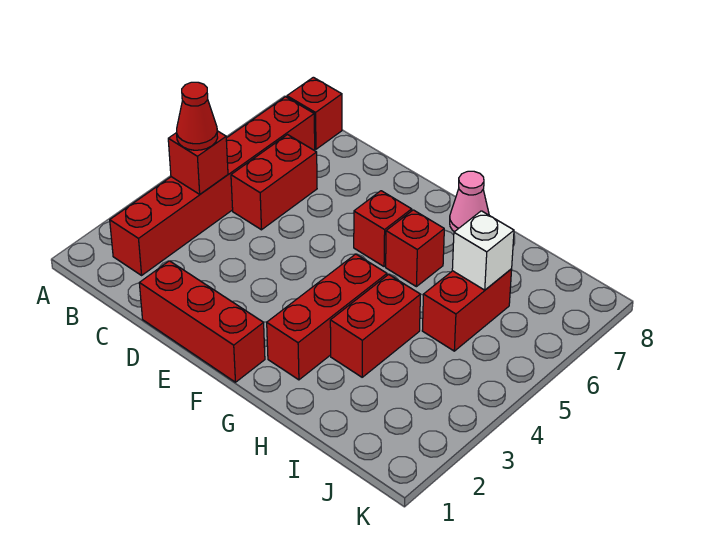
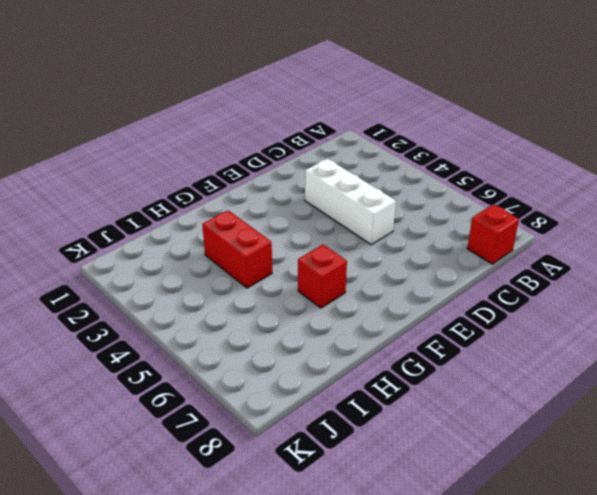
white brick D3:D5 level 1 -> none
none -> red brick B2:B7 level 1
none -> red brick C5:C6 level 1
none -> red brick D1:F1 level 1

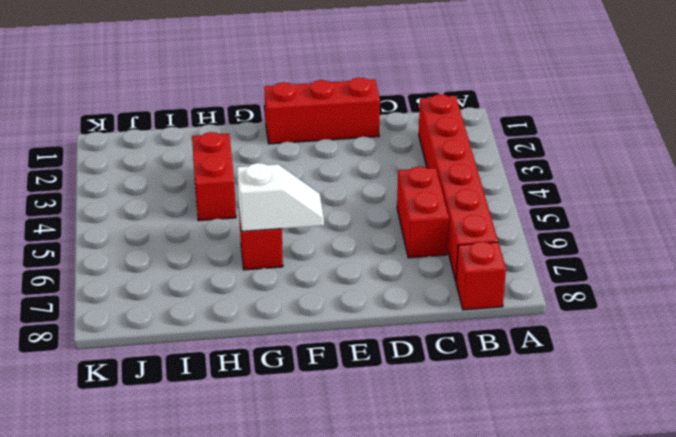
white slope F6:G6 level 2 top G -> none
none -> red brick F6 level 1
none -> red brick G2:G4 level 1
none -> pink cone G8 level 1

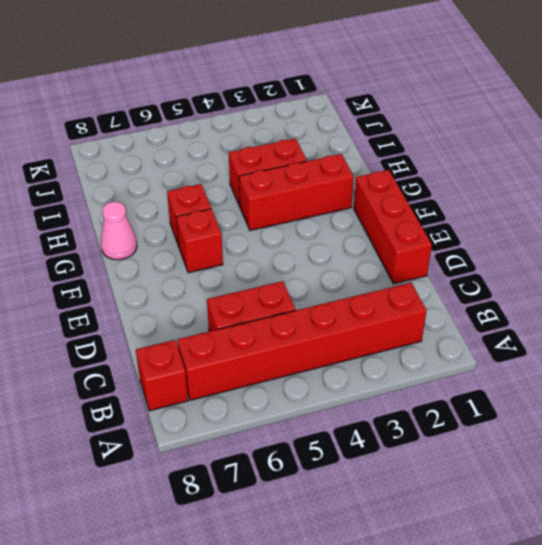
none -> red brick I5:I6 level 1
none -> red brick B4 level 2
none -> white brick I6 level 2

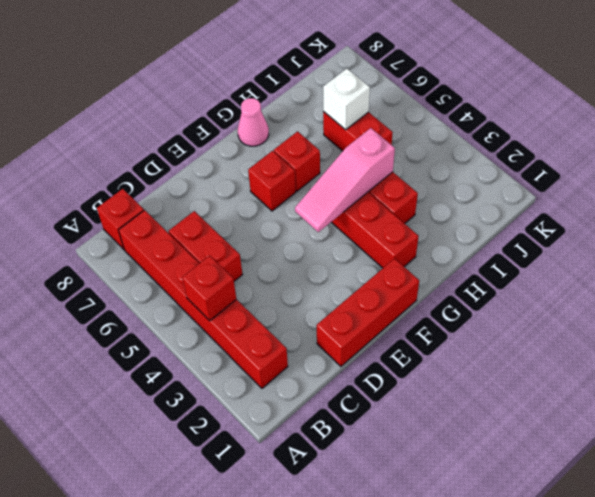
pink slope F4:H4 level 2 top H -> none
none -> red cone B4 level 3

